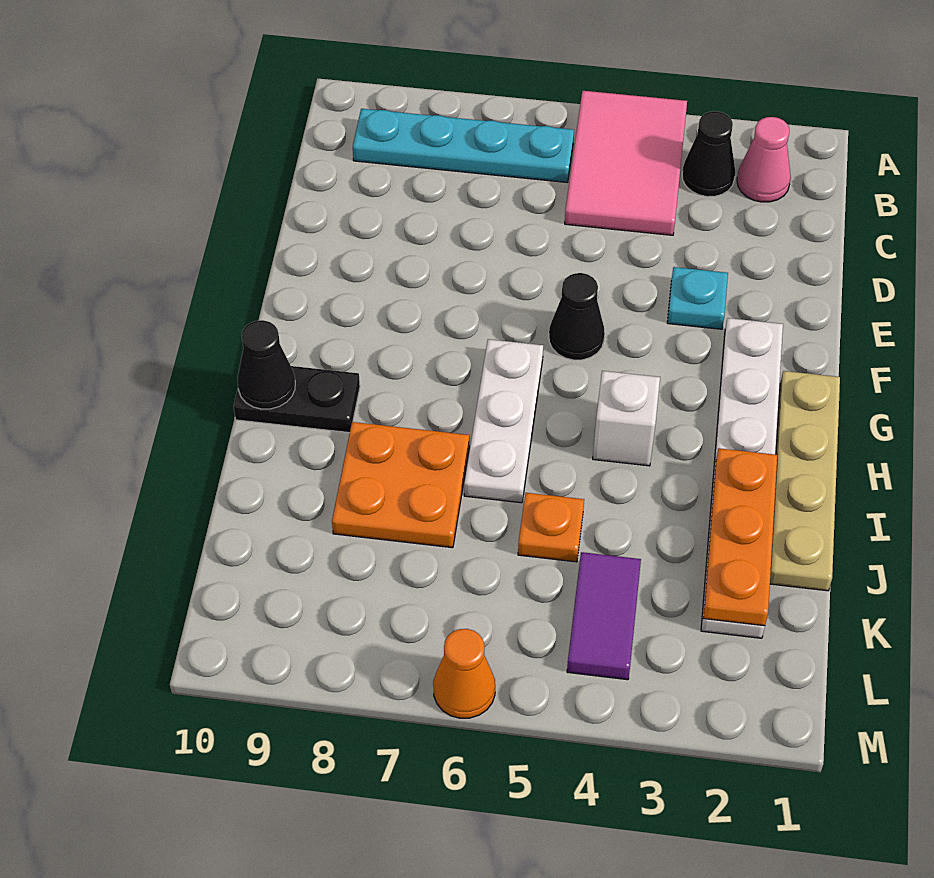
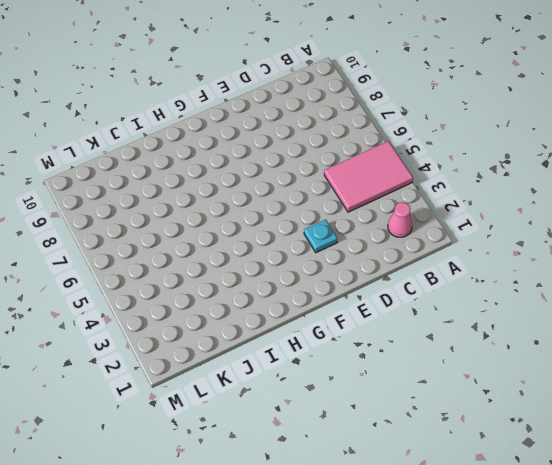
none -> black cone B3 level 1
none -> cyan plate B6:B9 level 1
none -> white plate F2:K2 level 1

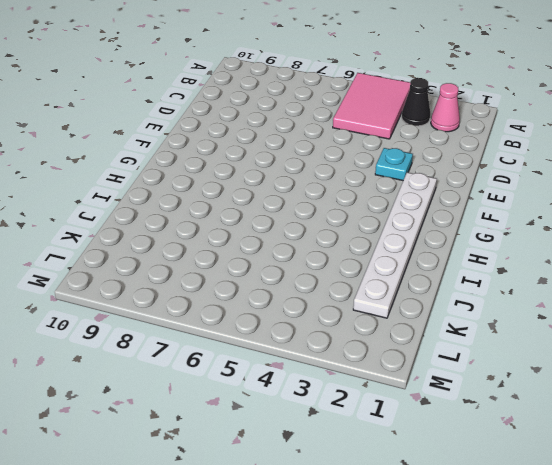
none -> cyan plate B6:B9 level 1
none -> black cone F5 level 1
none -> tan plate G1:J1 level 1

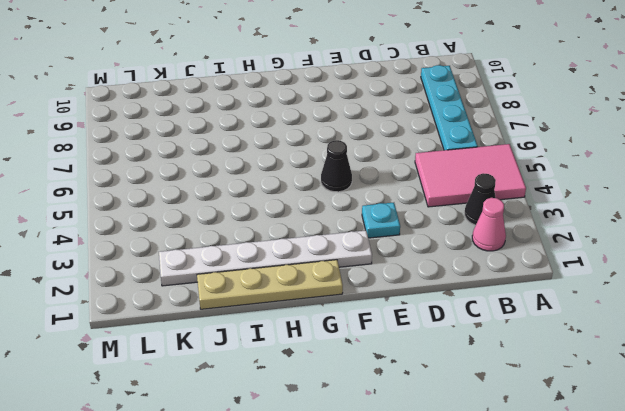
none -> white plate G6:I6 level 1
none -> white brick H4 level 1
none -> black plate H9:H10 level 1

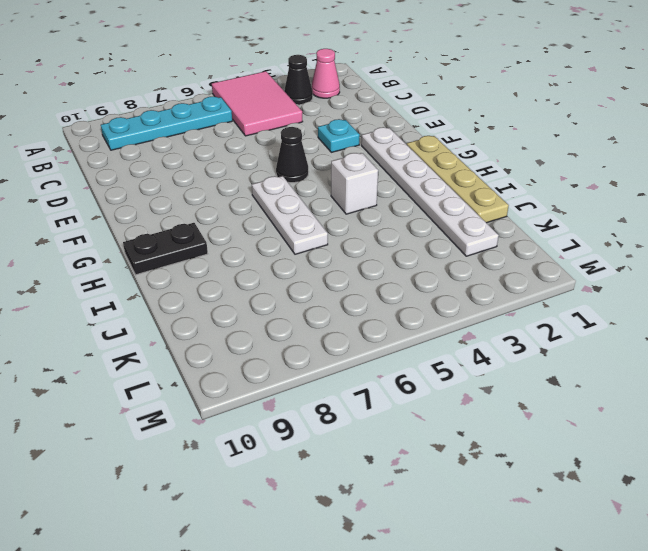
none -> orange plate I7:J8 level 1
none -> orange plate J5 level 1
none -> purple tile K4:L4 level 1

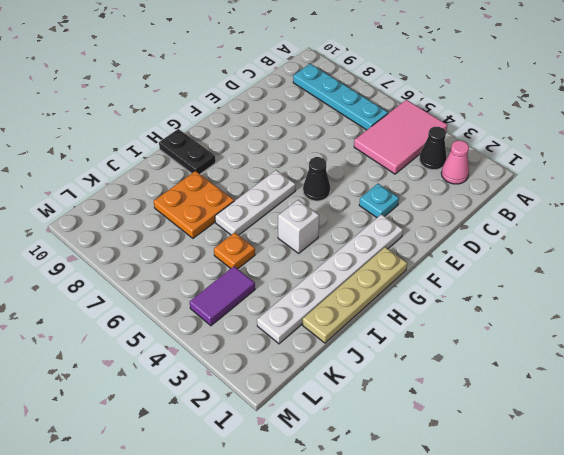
none -> orange cone M6 level 1
none -> black cone H10 level 2
none -> orange plate I2:K2 level 2

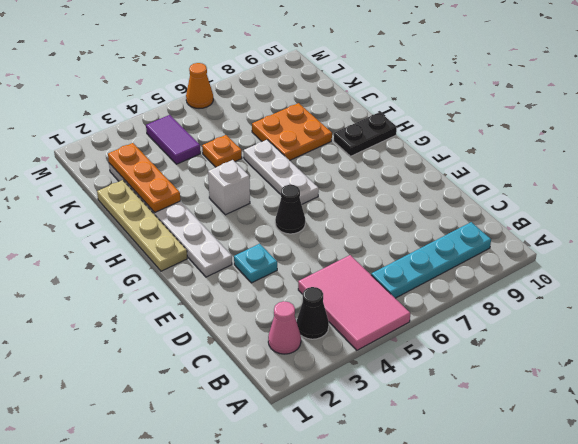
none -> black cone H10 level 2

